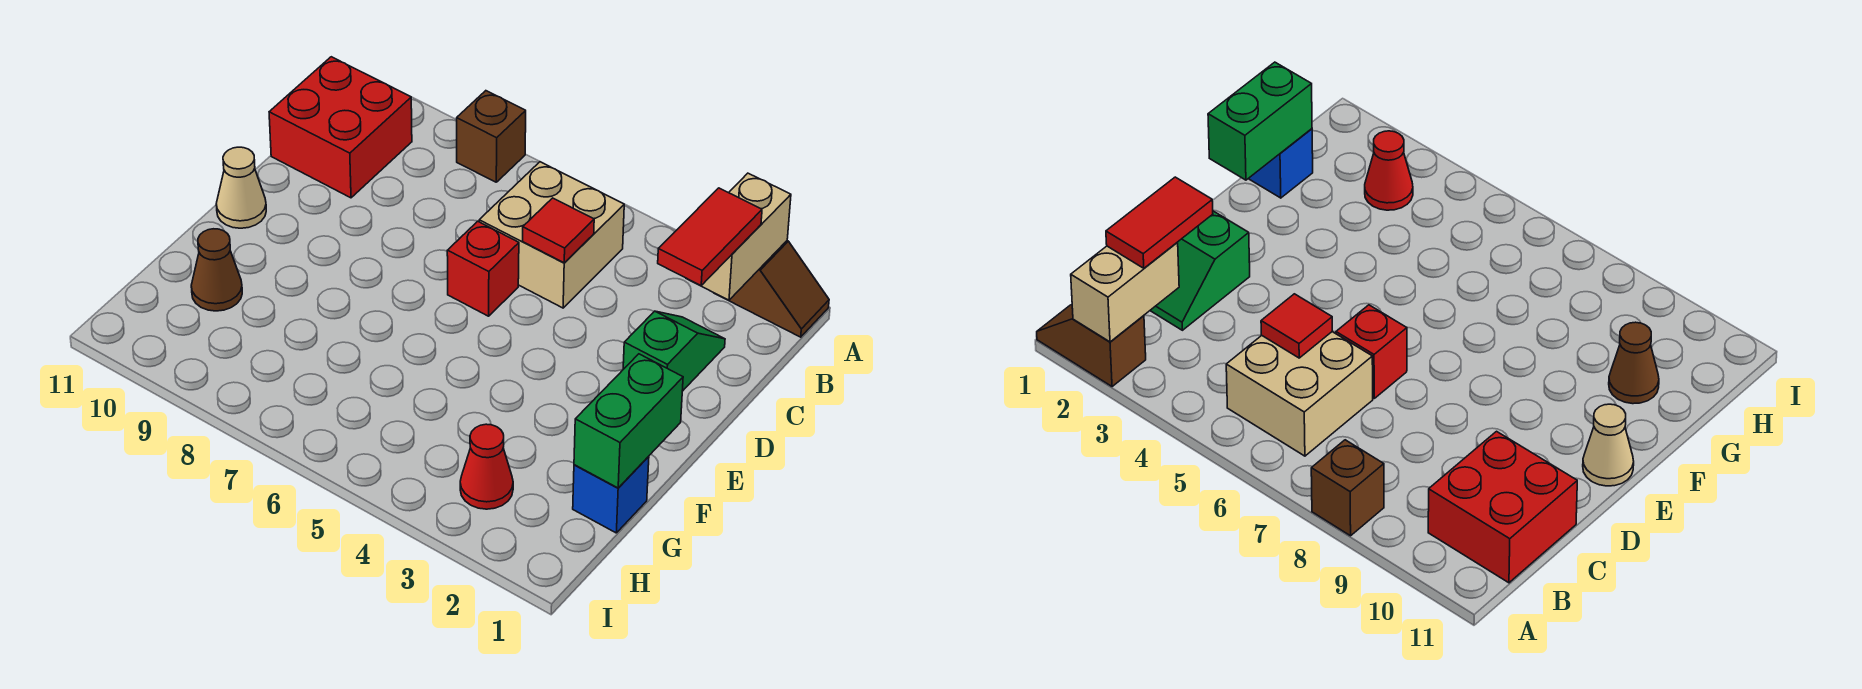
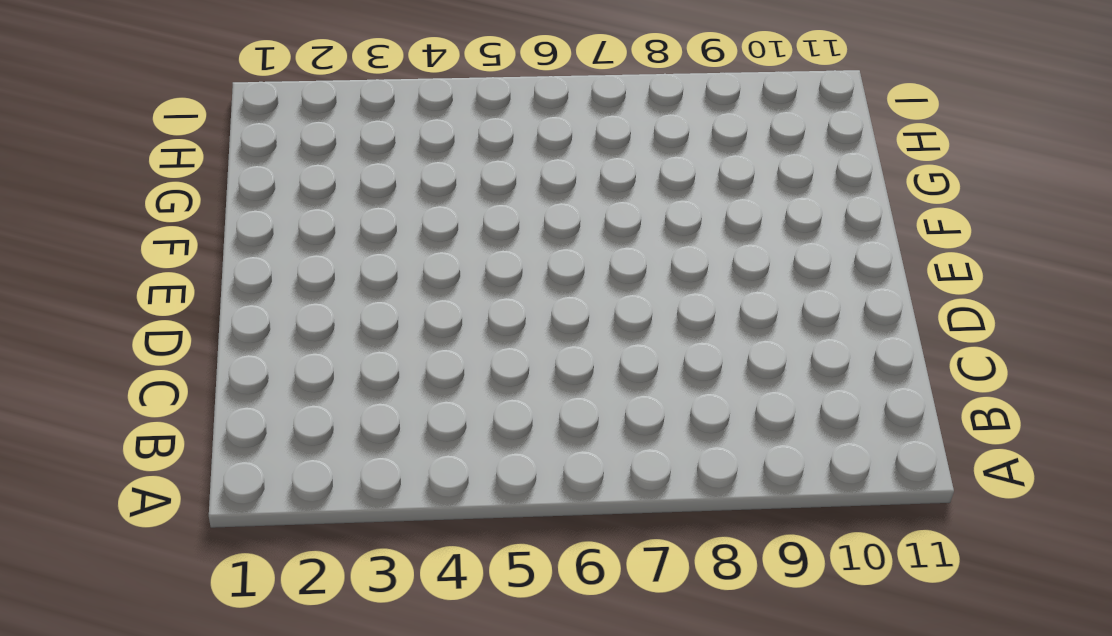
none -> brown slope A1:A2 level 1 top 2
none -> brown brick A8 level 1
none -> tan brick B5:C6 level 1

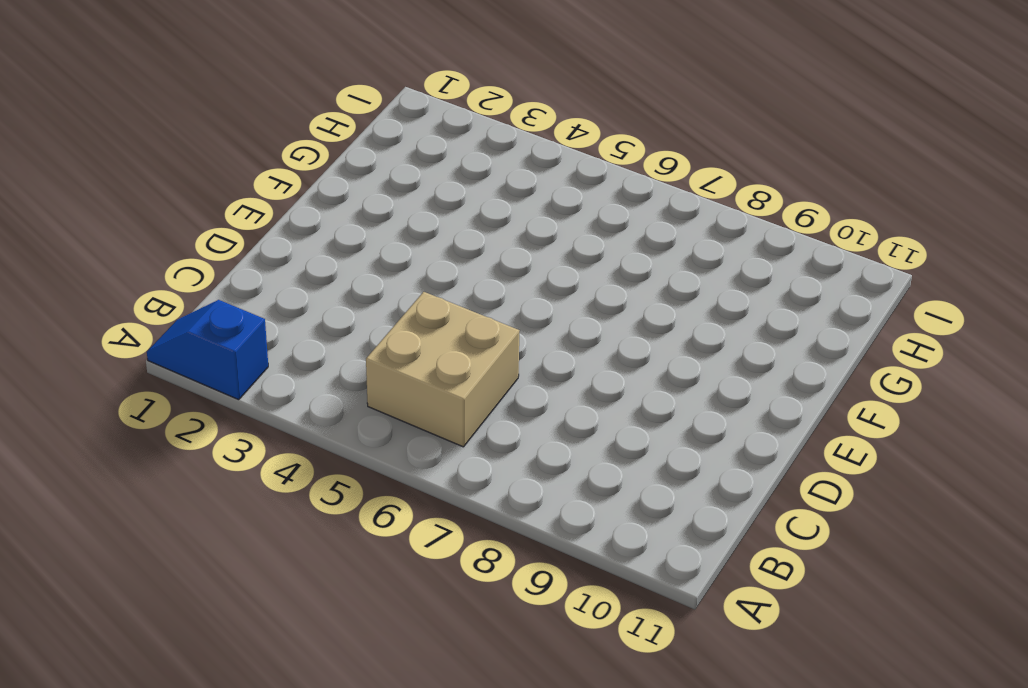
blue slope A1:A2 level 1 top 2 -> brown slope A1:A2 level 1 top 2
none -> brown brick A8 level 1
none -> red brick B10:C11 level 1
none -> green slope C2:D2 level 1 top D

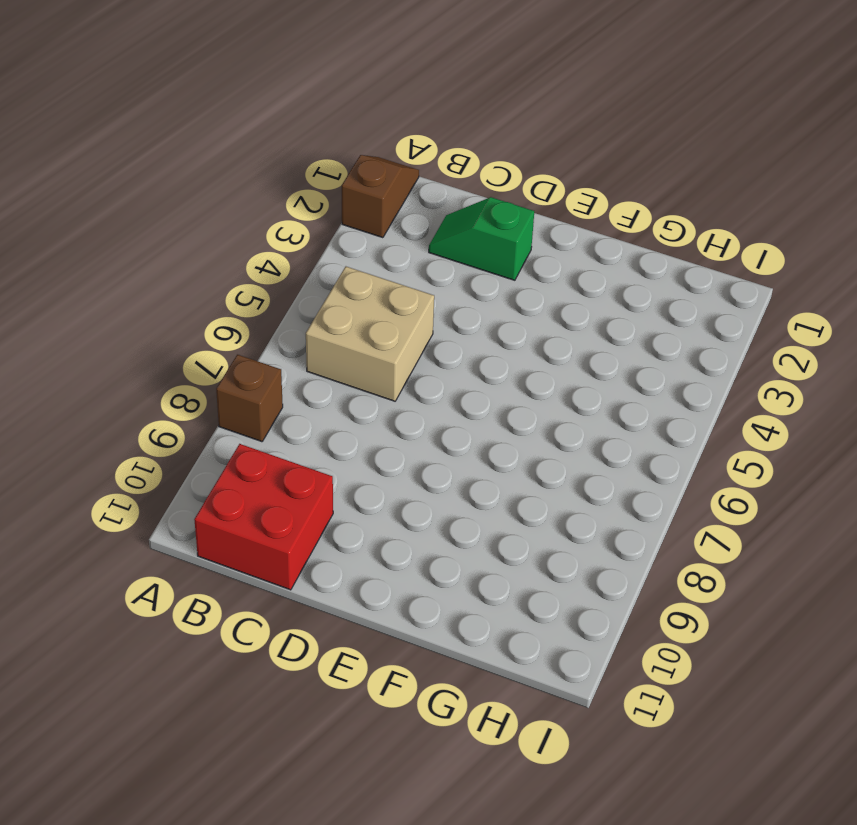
none -> red brick D6 level 1
none -> tan cone E11 level 1
none -> blue brick G1 level 1

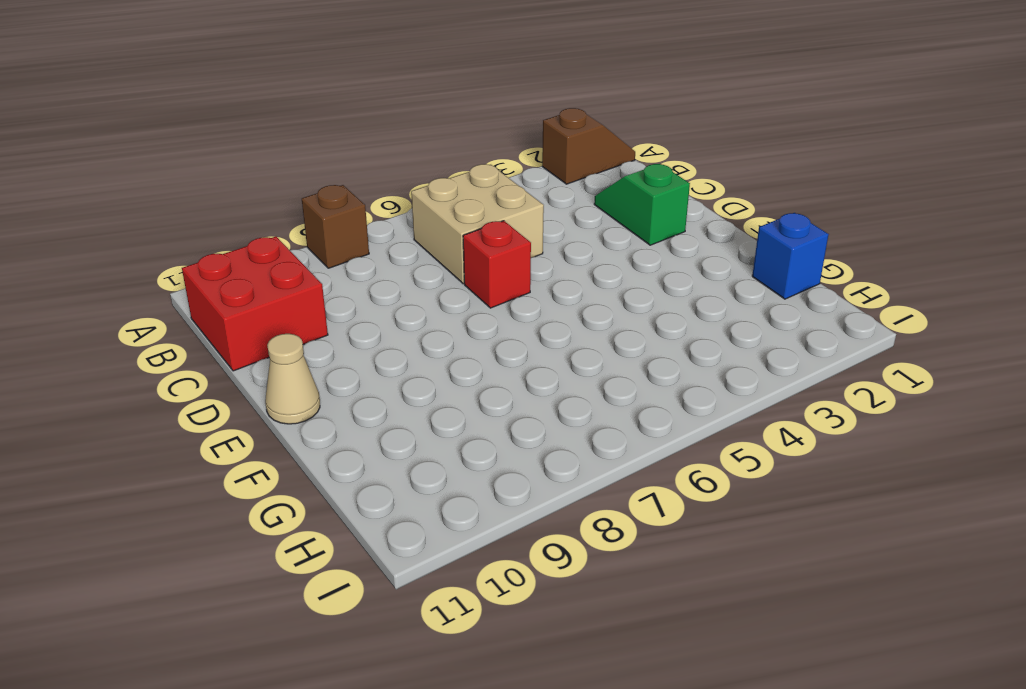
none -> brown cone G10 level 1
none -> red cone H3 level 1
none -> tan brick A2:B2 level 2

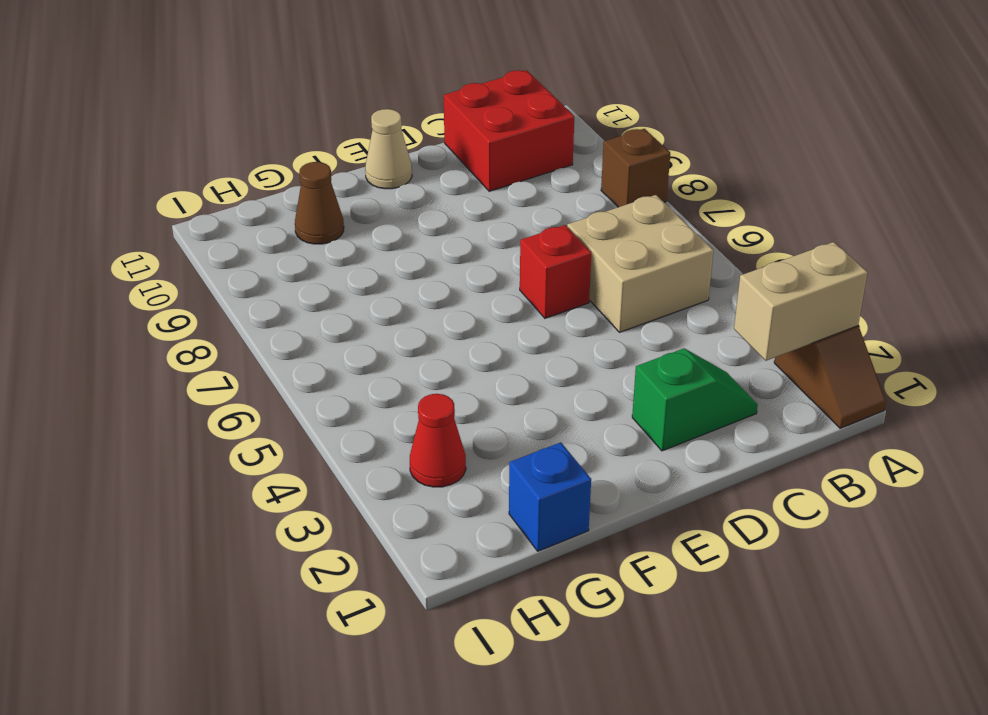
none -> red tile C5 level 2
none -> green brick F1:G1 level 2
none -> red tile B2:C2 level 3

